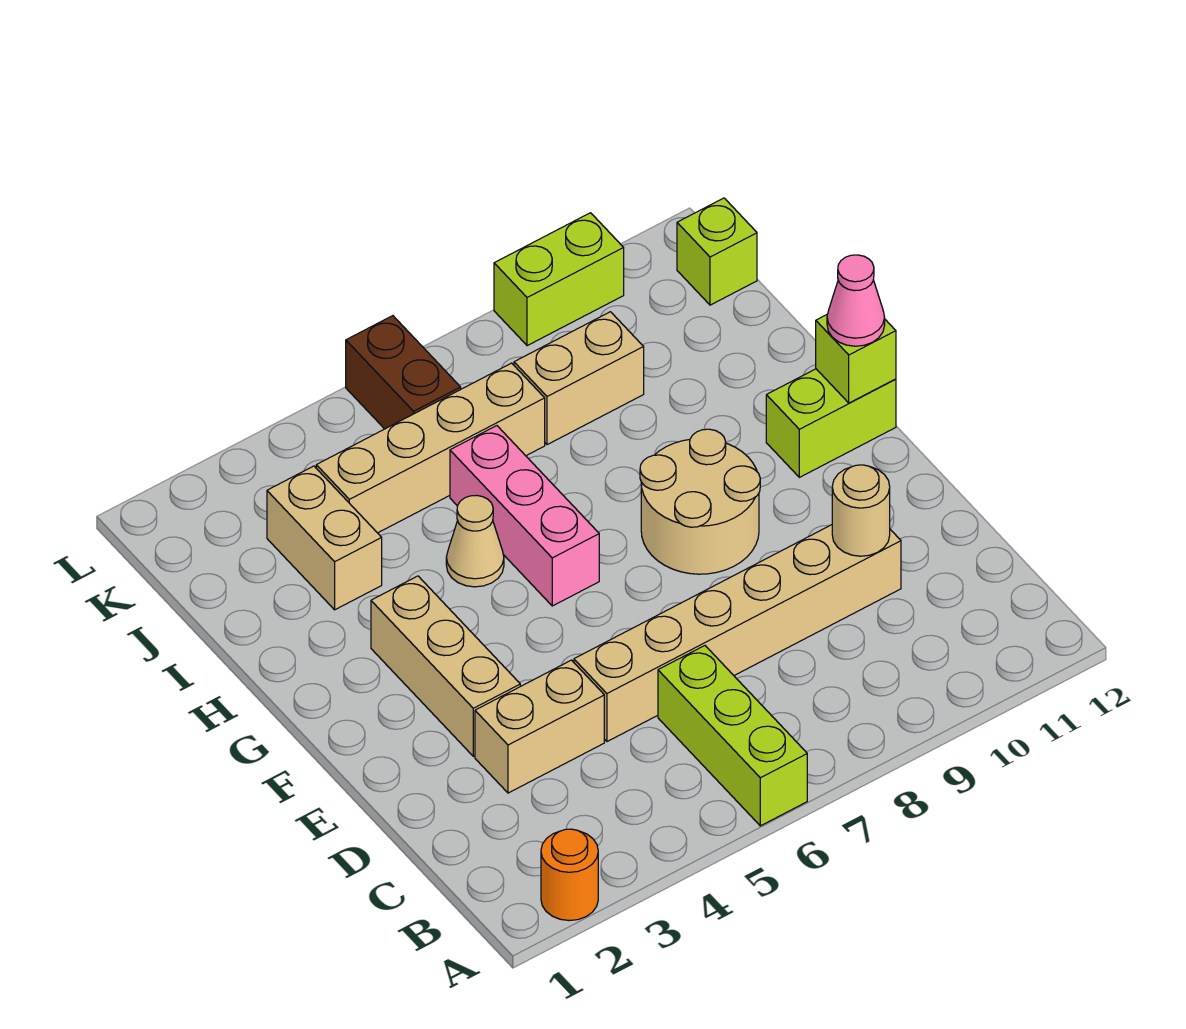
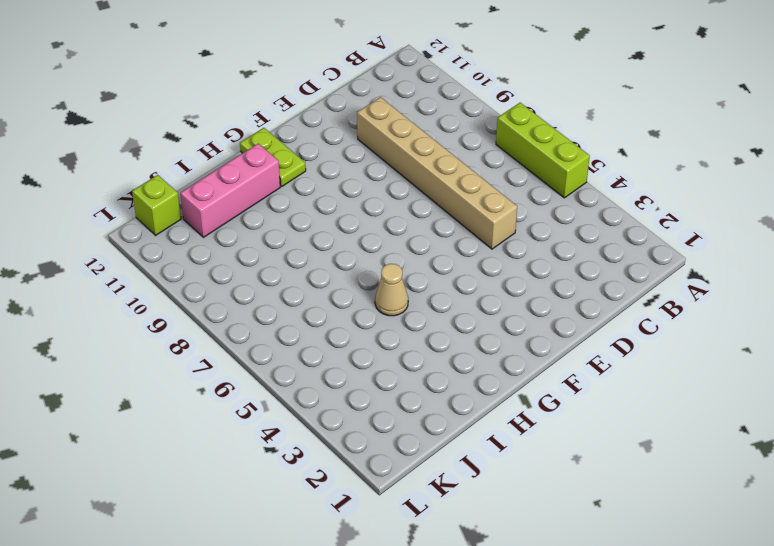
lime brick A5:A7 level 1 -> lime brick A6:C6 level 1
lime plate G11:G12 level 1 -> lime brick G11:G12 level 1
pink brick H11:J11 level 1 -> pink brick G6:I6 level 1
none -> orange round brick A2 level 1
none -> tan brick D3:D4 level 1
none -> tan brick E3:G3 level 1

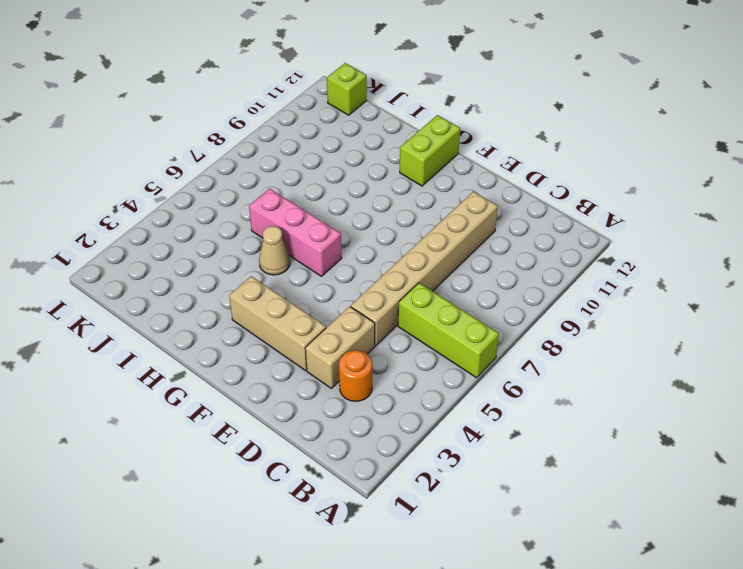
orange round brick C3 level 1 -> orange round brick A2 level 1
none -> tan round brick F8:G9 level 1
none -> tan brick I3:J3 level 1
none -> tan brick J4:J7 level 1

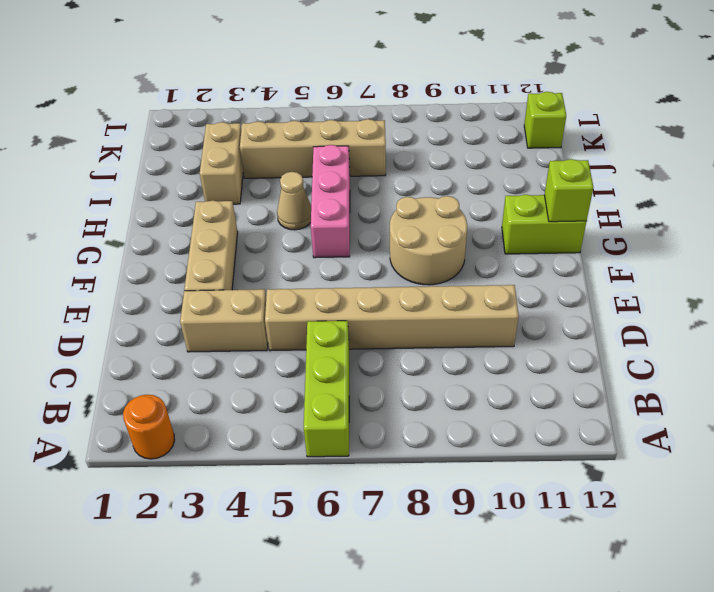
none -> tan brick J8:J9 level 1
none -> brown brick K6:L6 level 1
none -> lime brick L9:L10 level 1

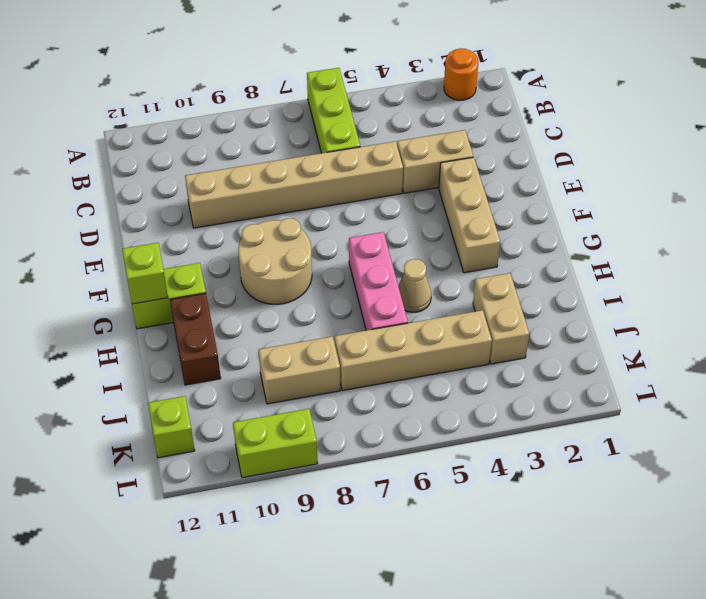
brown brick H11:I11 level 1 -> brown brick K6:L6 level 1
none -> tan round brick D10 level 2
none -> pink cone G12 level 3

